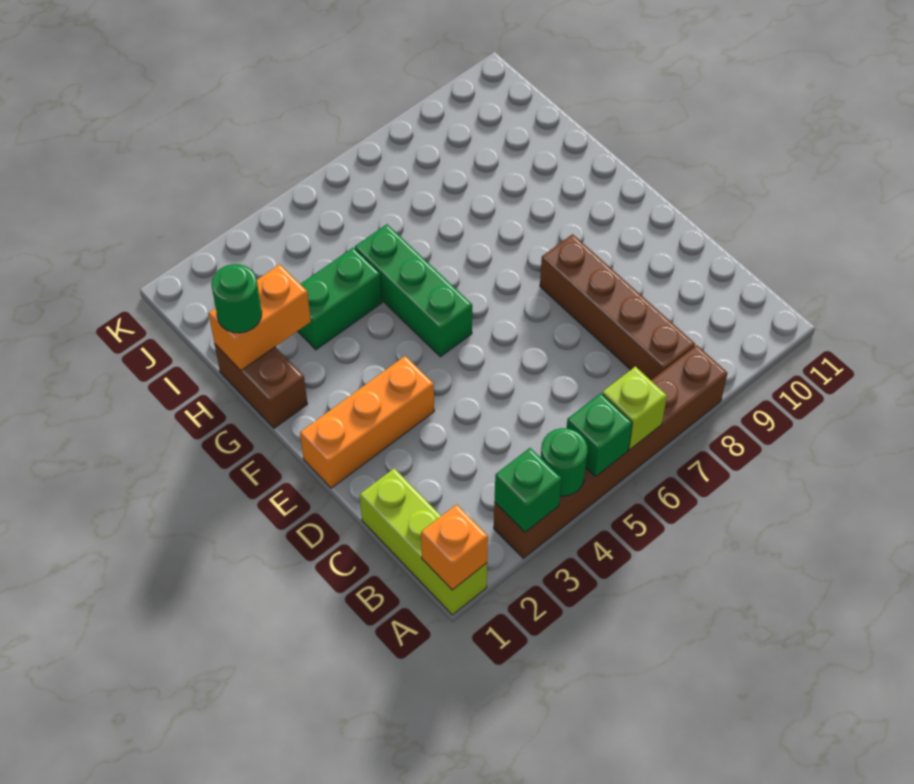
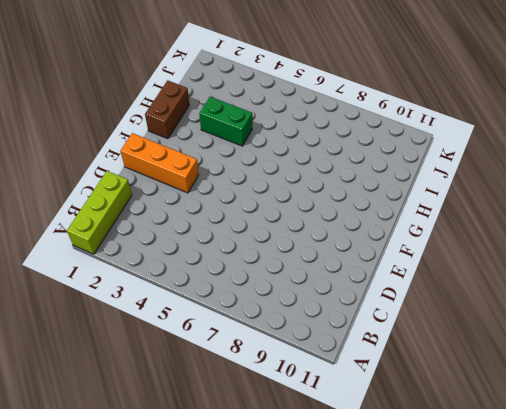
none -> brown brick A3:A8 level 1
none -> brown brick B8:E8 level 1
none -> green brick F5:H5 level 1

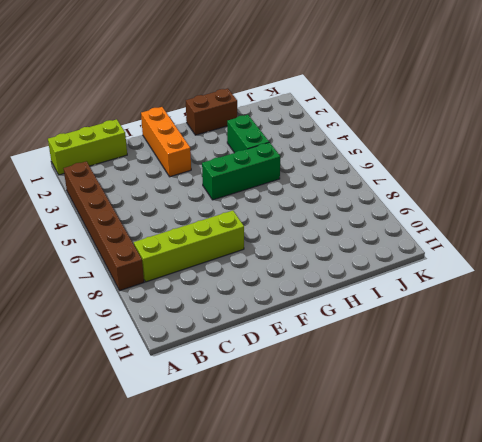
lime brick B8:E8 level 1 -> brown brick B8:E8 level 1
none -> orange brick A1 level 2
none -> green brick A3 level 2
none -> green round brick A4 level 2

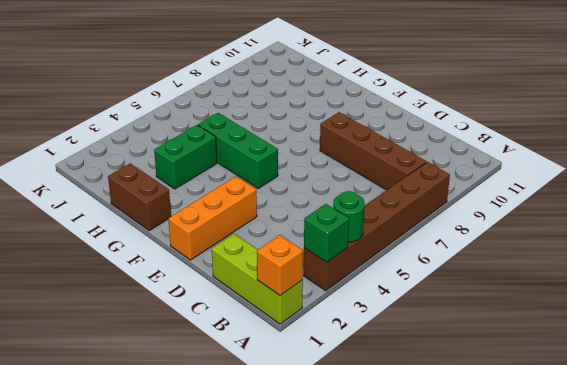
none -> green brick A5 level 2
none -> lime brick A6 level 2
none -> orange brick H1:H2 level 2

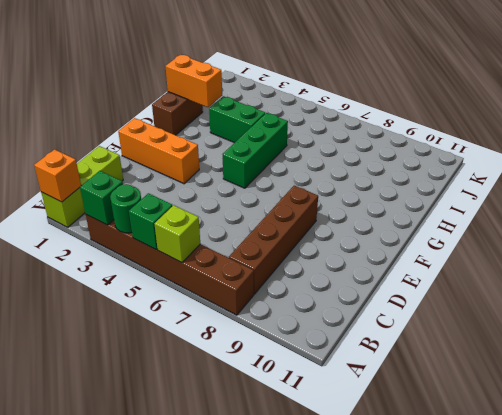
none -> green round brick H1 level 3

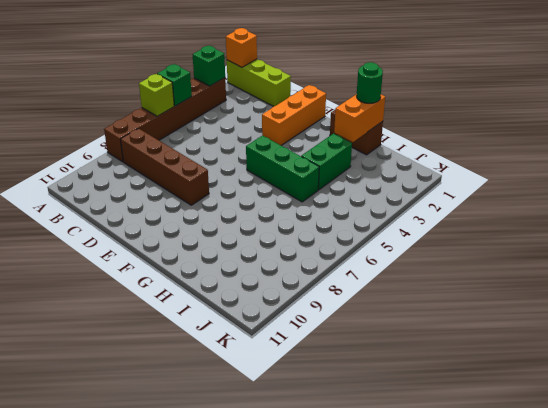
none -> green round brick A4 level 2

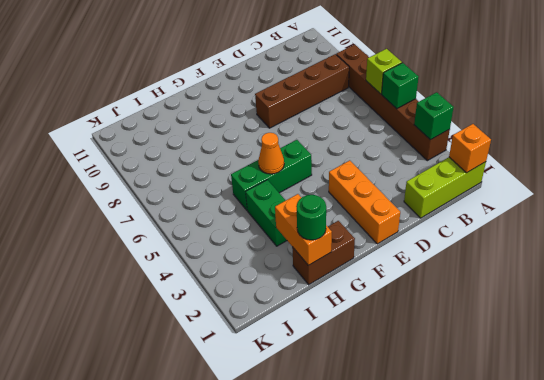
orange cone G5 level 2 -> none
none -> green round brick A4 level 2

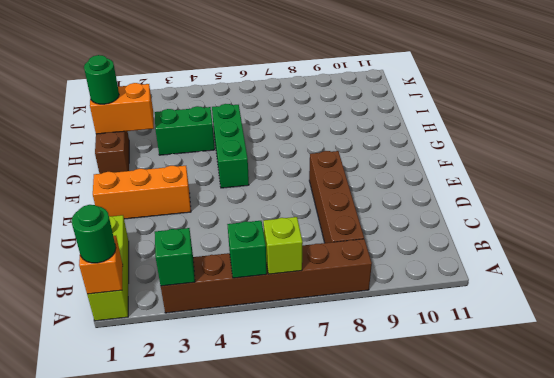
green round brick A1 level 3 -> green round brick A4 level 2

